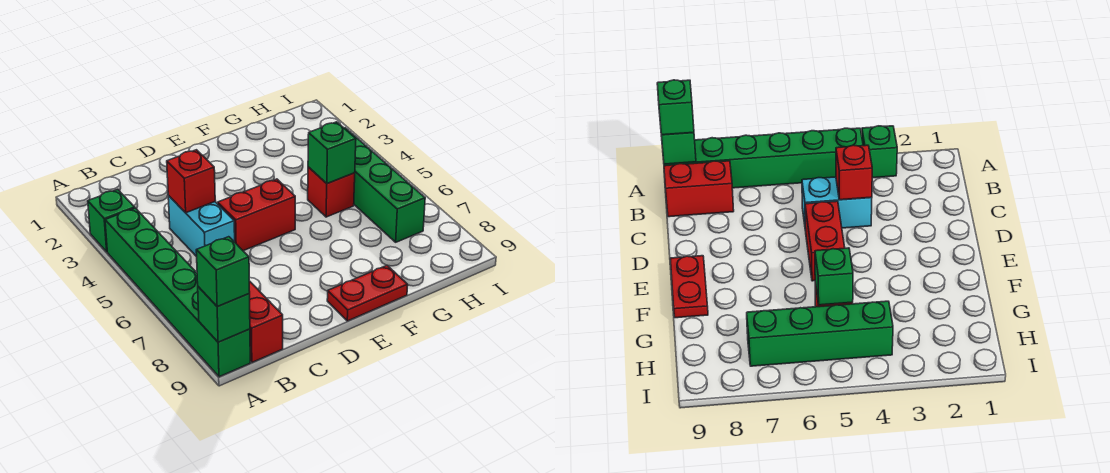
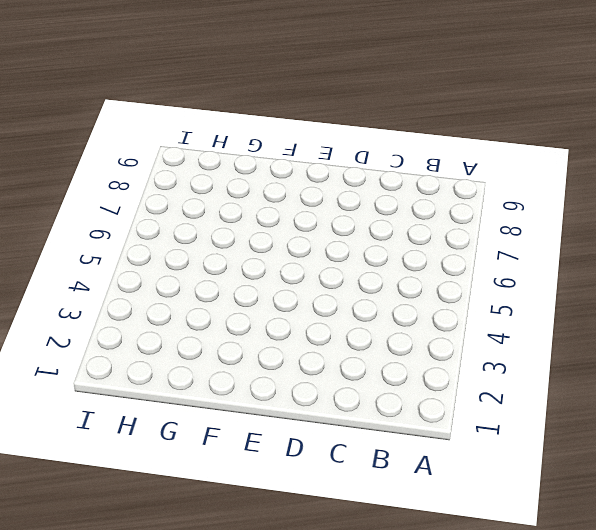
none -> green brick A3 level 1
none -> green brick A4:A9 level 1
none -> red brick B8:B9 level 1

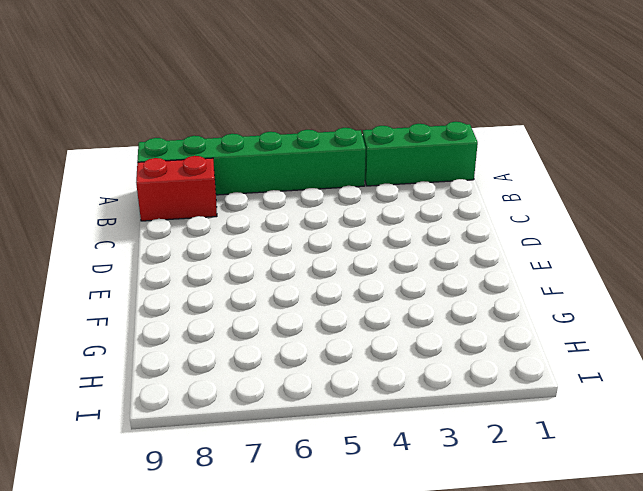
green brick A1:A3 level 1 -> green brick A3 level 1
none -> cyan brick C4:C5 level 1
none -> red brick D5:E5 level 1
none -> red plate E9:F9 level 1

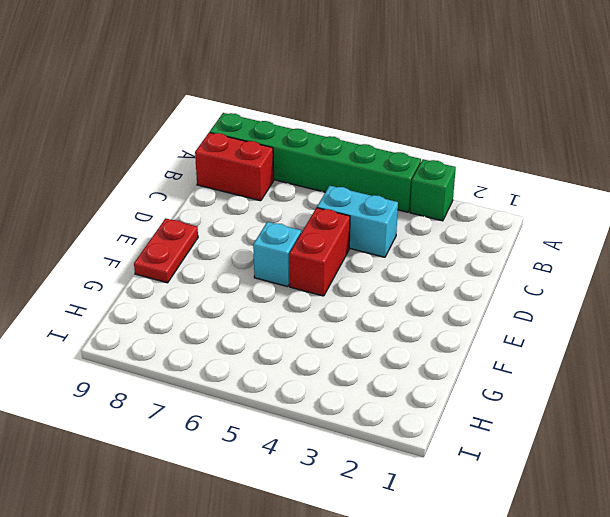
cyan brick E6 level 1 -> none
none -> red brick G5 level 1
none -> green brick H4:H7 level 1
none -> green brick A9 level 2

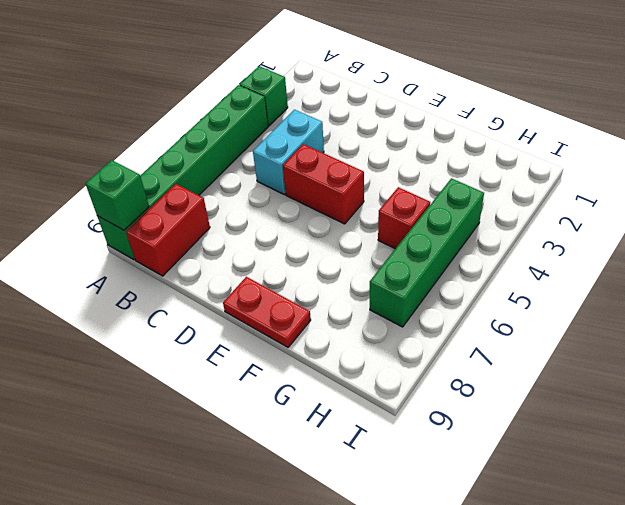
none -> red brick C4 level 2
none -> green brick G5 level 2
none -> green brick A9 level 3

